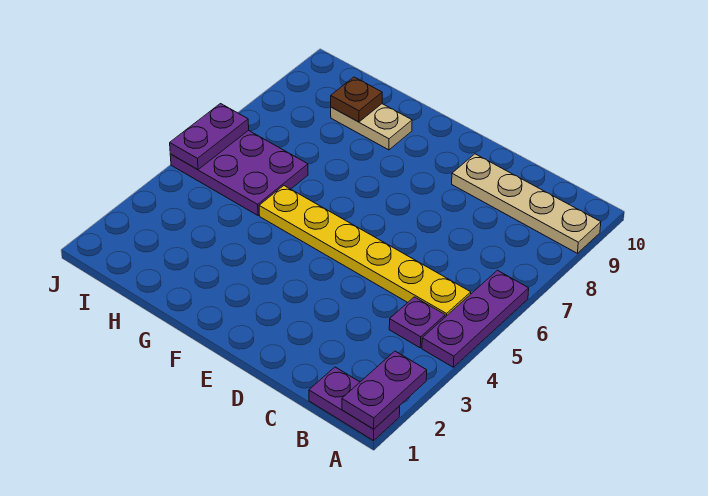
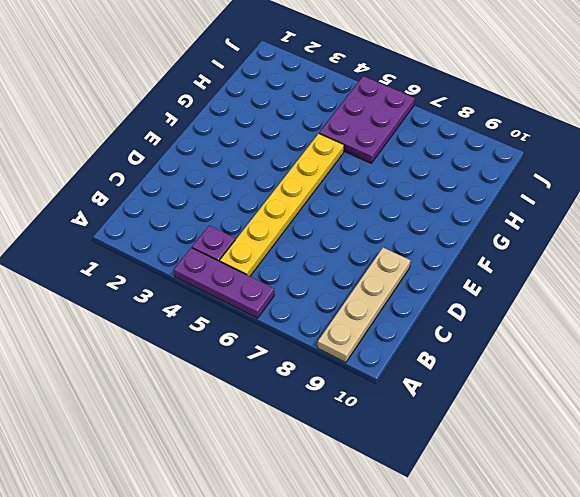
none -> purple plate A1:B1 level 1
none -> tan plate G9:H9 level 1

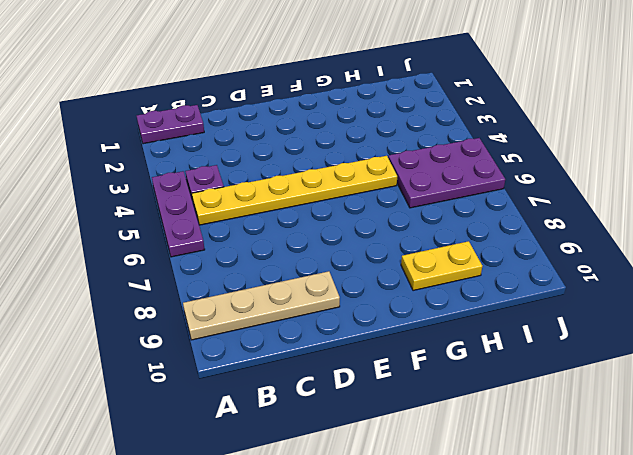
yellow plate G9:H9 level 1 -> tan plate G9:H9 level 1
none -> purple plate A1:A2 level 2
none -> brown plate H9 level 2

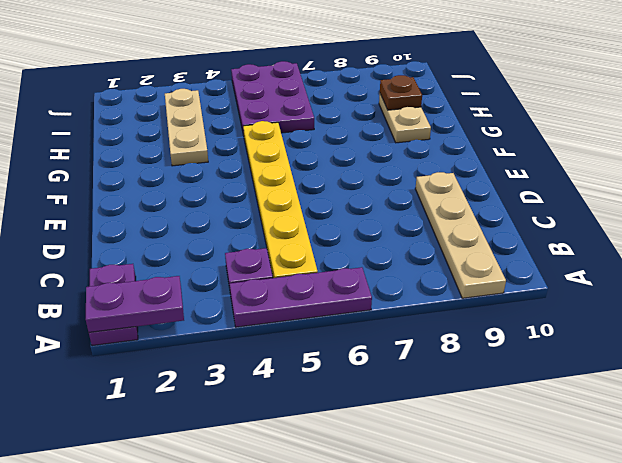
tan plate G3:I3 level 1 -> none
none -> purple plate J5:J6 level 2

